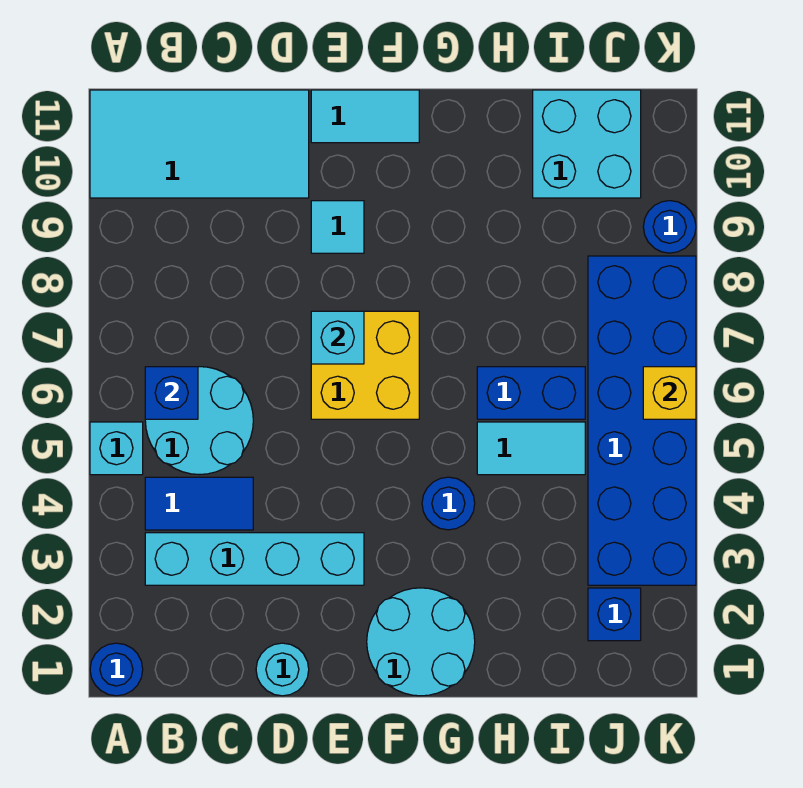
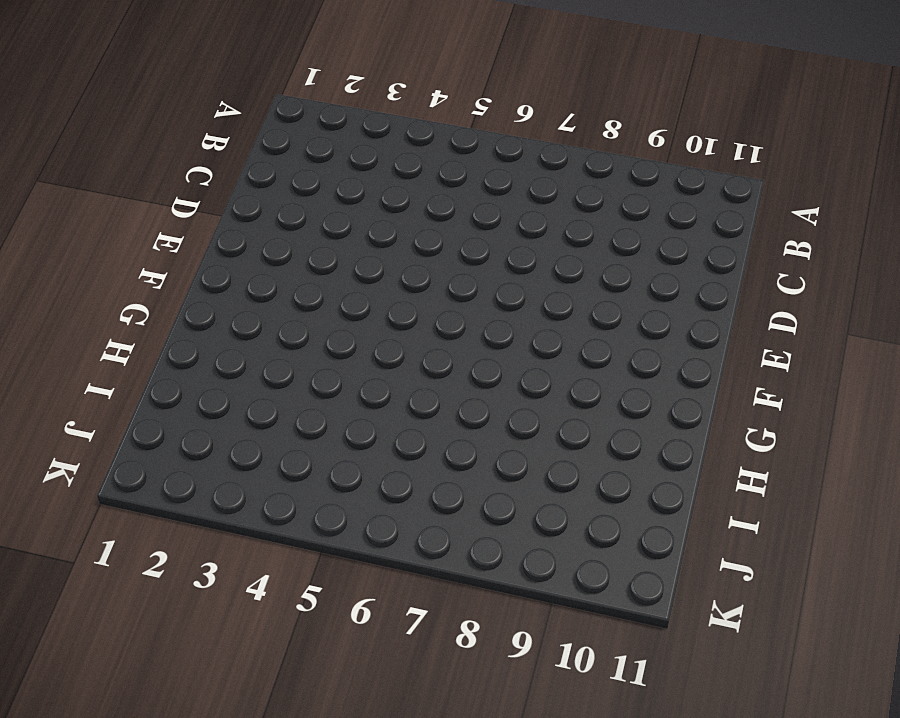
none -> blue round brick A1 level 1
none -> cyan brick A5 level 1
none -> cyan tile A10:D11 level 1

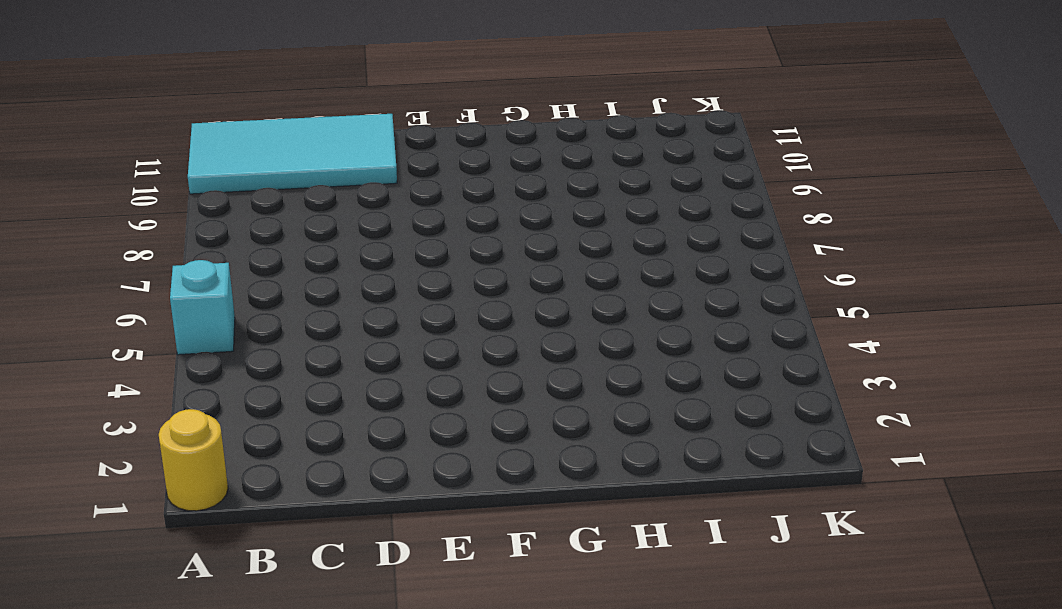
yellow round brick A1 level 1 -> blue round brick A1 level 1
none -> cyan brick B3:E3 level 1
none -> blue tile B4:C4 level 1
none -> cyan round brick B5:C6 level 1

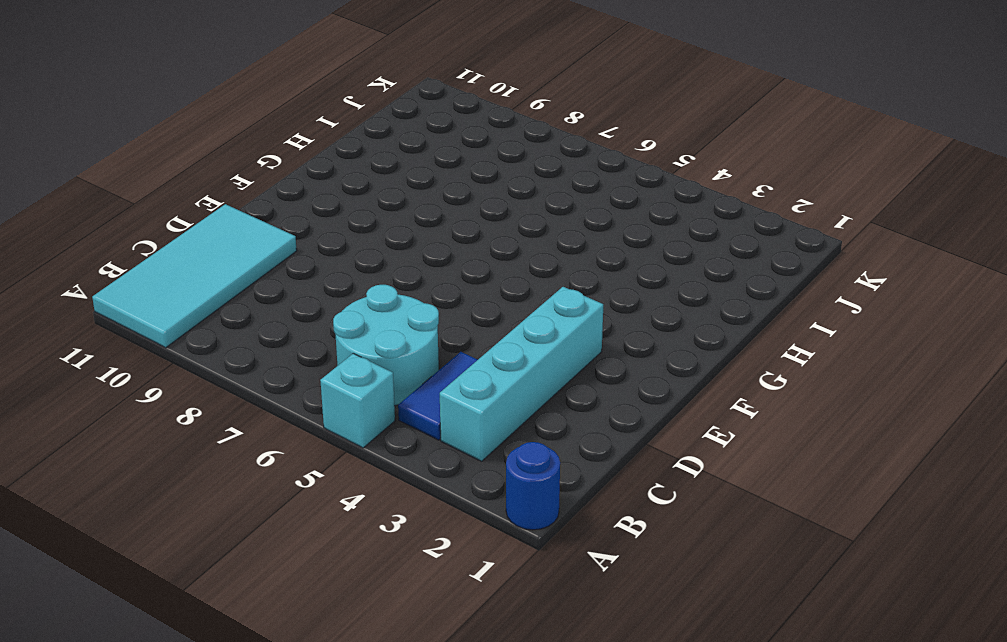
none -> cyan round brick D1 level 1
none -> yellow brick E6:F7 level 1
none -> cyan tile E9 level 1

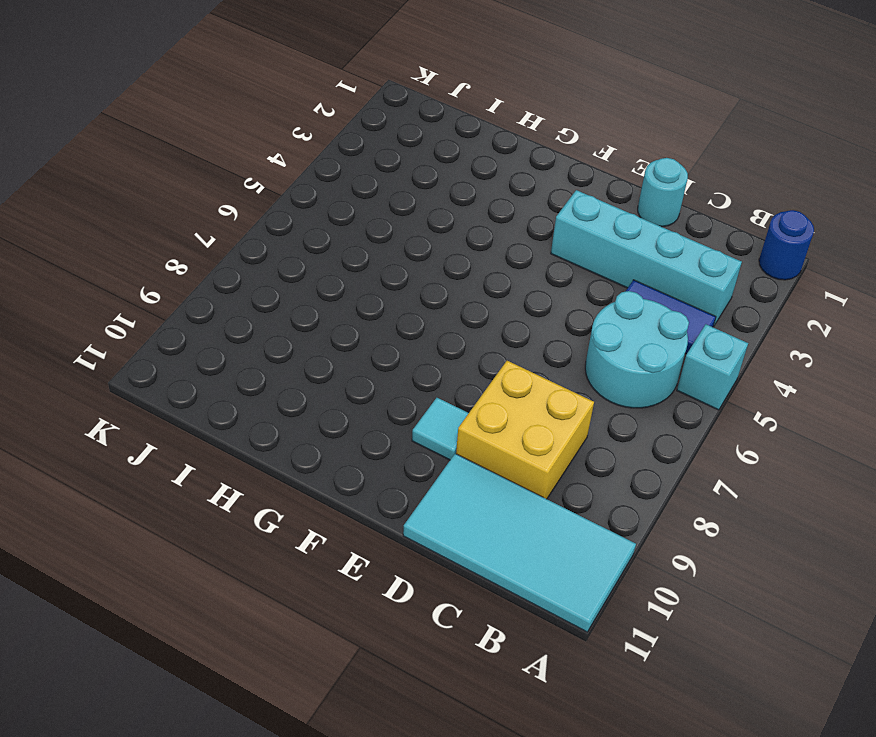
yellow brick C8:D9 level 1 -> yellow brick E6:F7 level 1
none -> cyan tile E11:F11 level 1
none -> cyan round brick F1:G2 level 1
none -> blue round brick G4 level 1

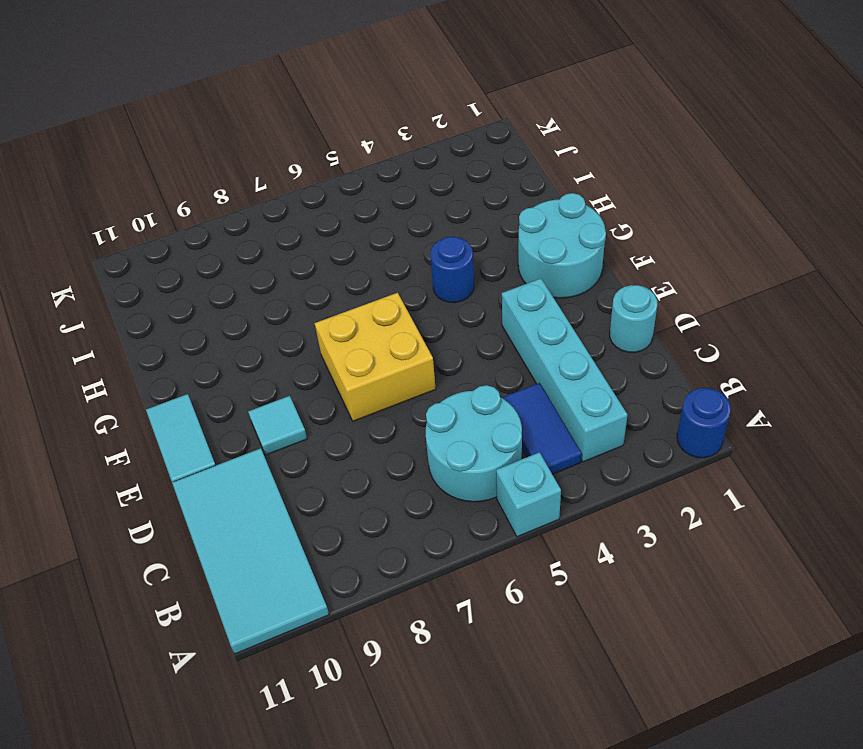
none -> cyan tile H5:I5 level 1
none -> blue brick H6:I6 level 1
none -> cyan brick I10:J11 level 1

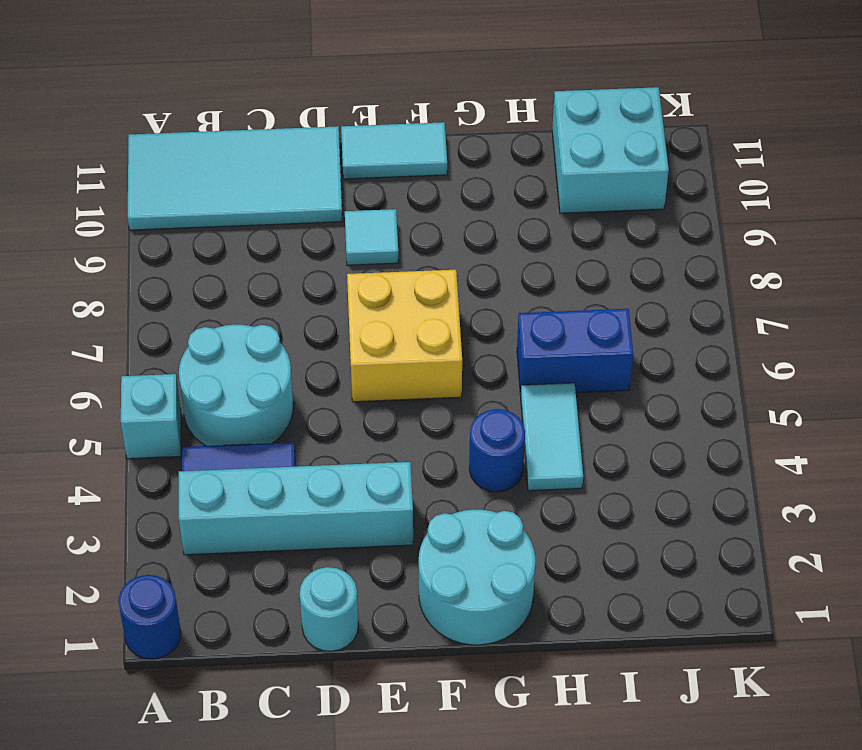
cyan tile H4:H5 level 1 -> cyan tile H5:I5 level 1
none -> blue brick J2 level 1
none -> blue brick J3:K8 level 1
none -> blue round brick K9 level 1

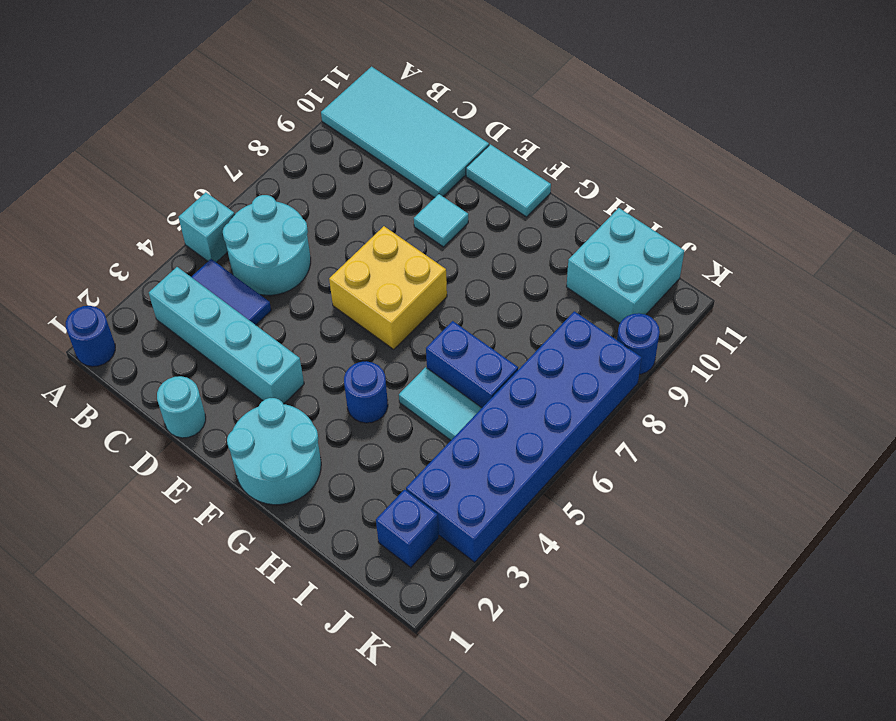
none -> blue brick B6 level 2
none -> cyan brick E7 level 2
none -> yellow brick K6 level 2

